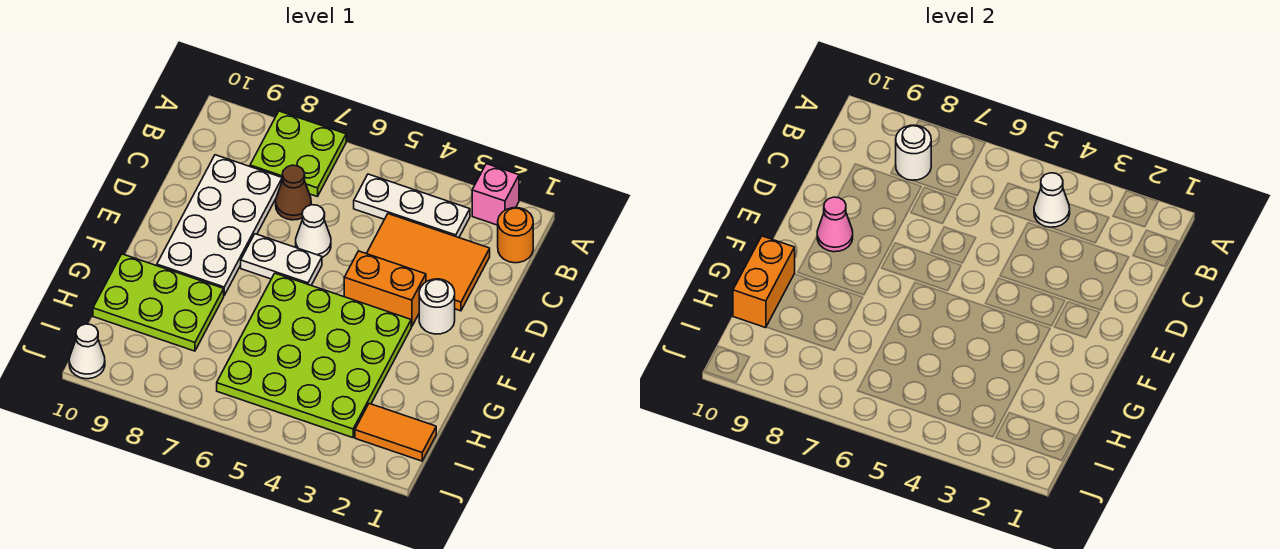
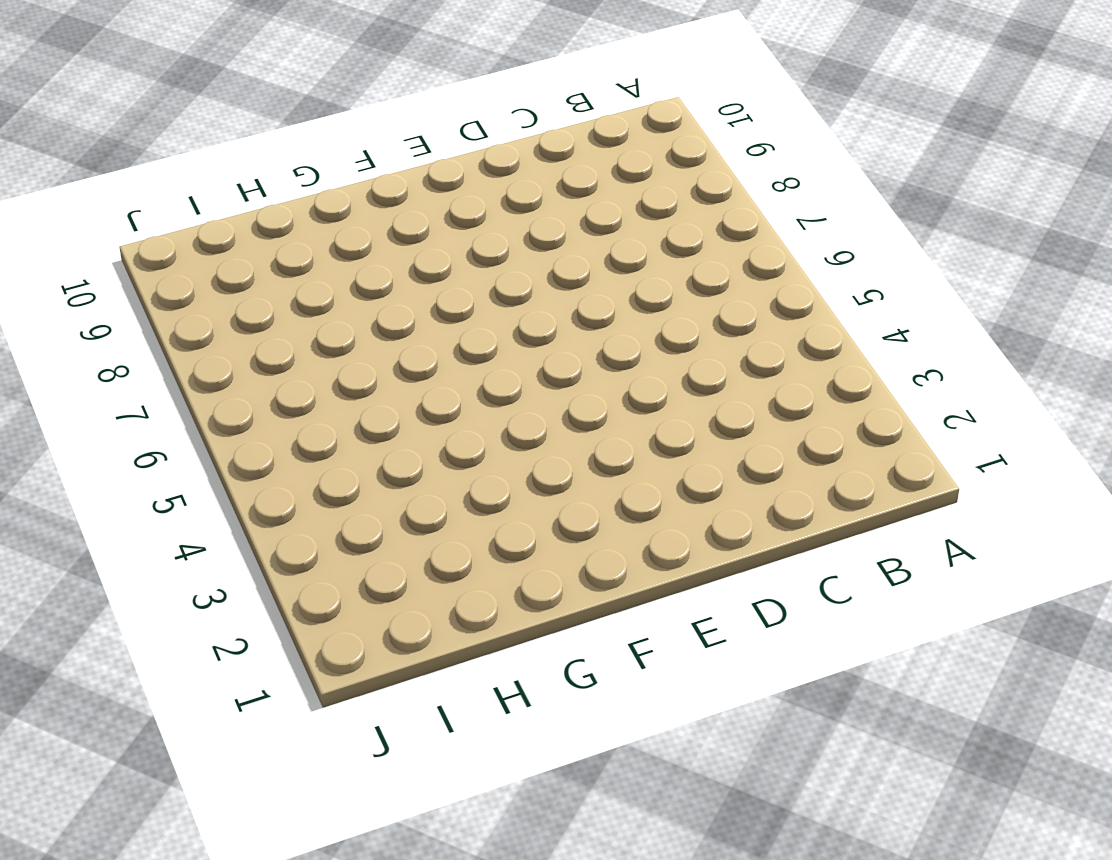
none -> pink brick A2 level 1
none -> lime plate A7:B8 level 1
none -> orange round brick B1 level 1

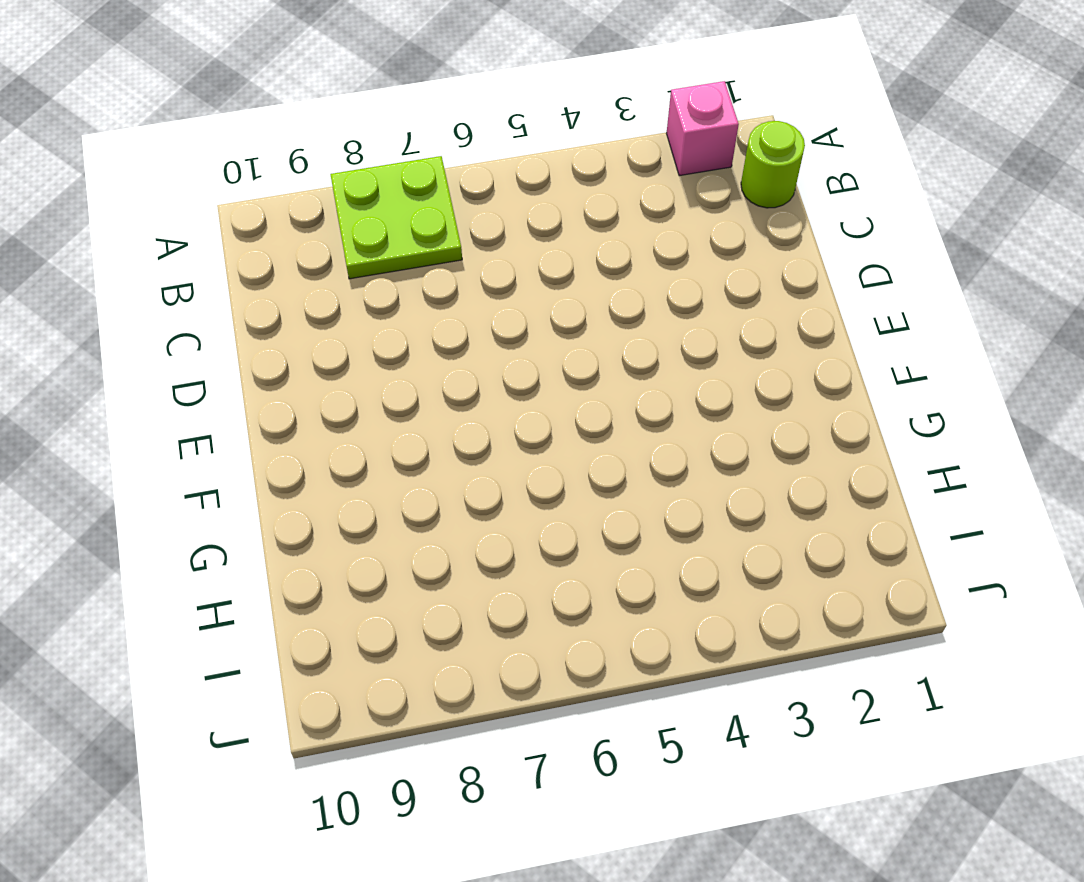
lime round brick B1 level 1 -> orange round brick B1 level 1
none -> white plate B3:B5 level 1
none -> orange tile C2:D4 level 1
none -> brown cone C7 level 1

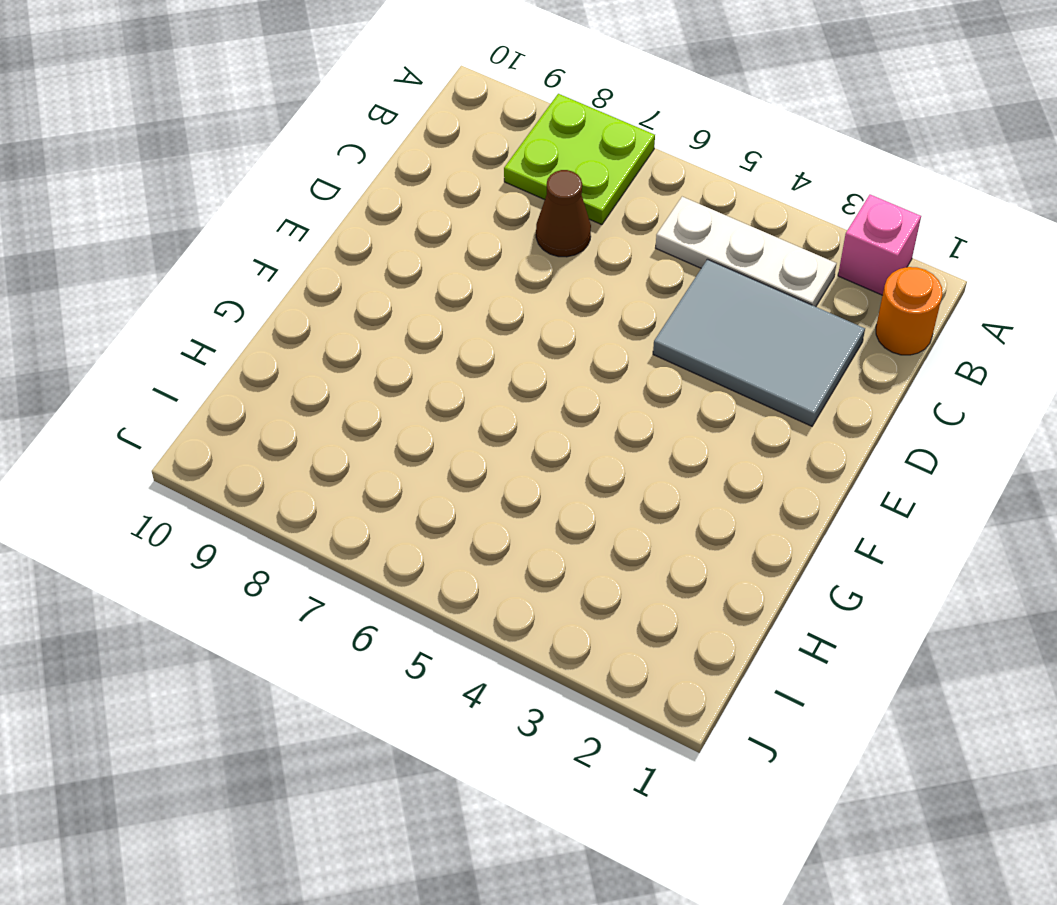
grey tile C2:D4 level 1 -> orange tile C2:D4 level 1
none -> white plate C8:F9 level 1
none -> white cone D6 level 1
none -> white round brick E2 level 1

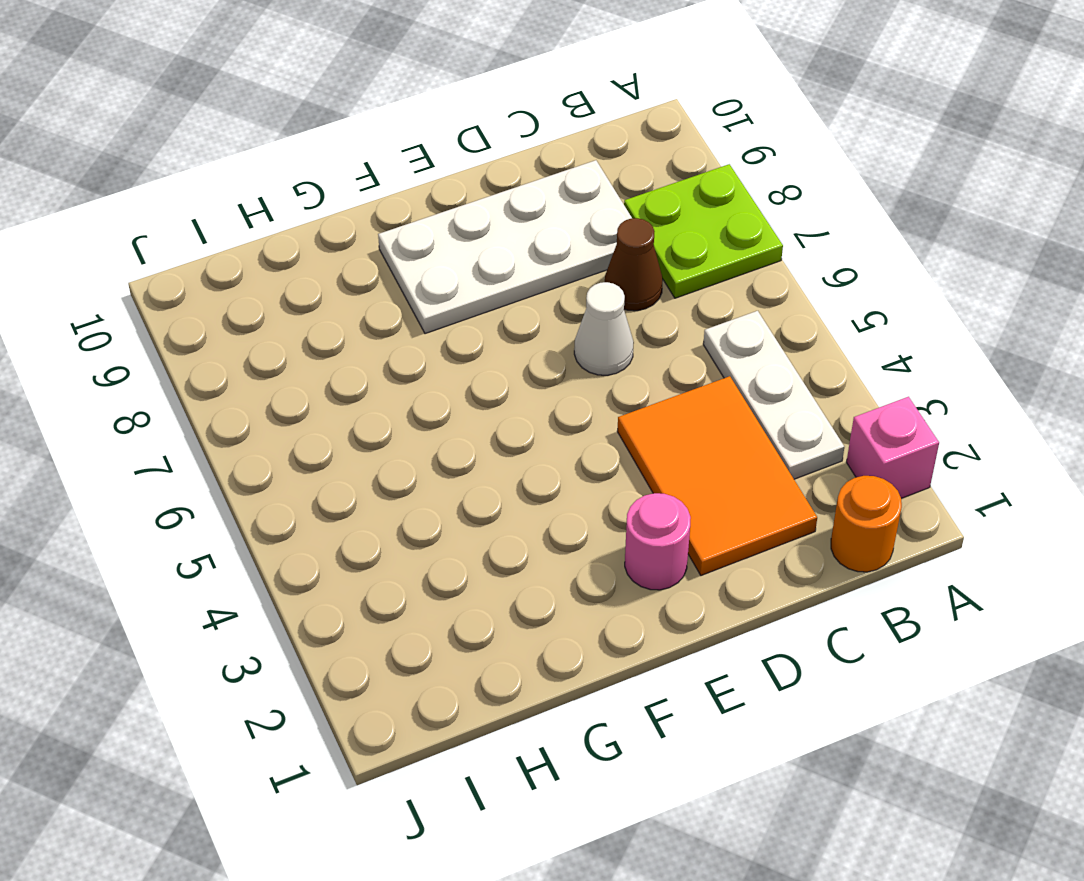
pink round brick E2 level 1 -> white round brick E2 level 1
none -> orange brick E3:E4 level 1
none -> white plate E6:E7 level 1
none -> lime plate F3:I6 level 1

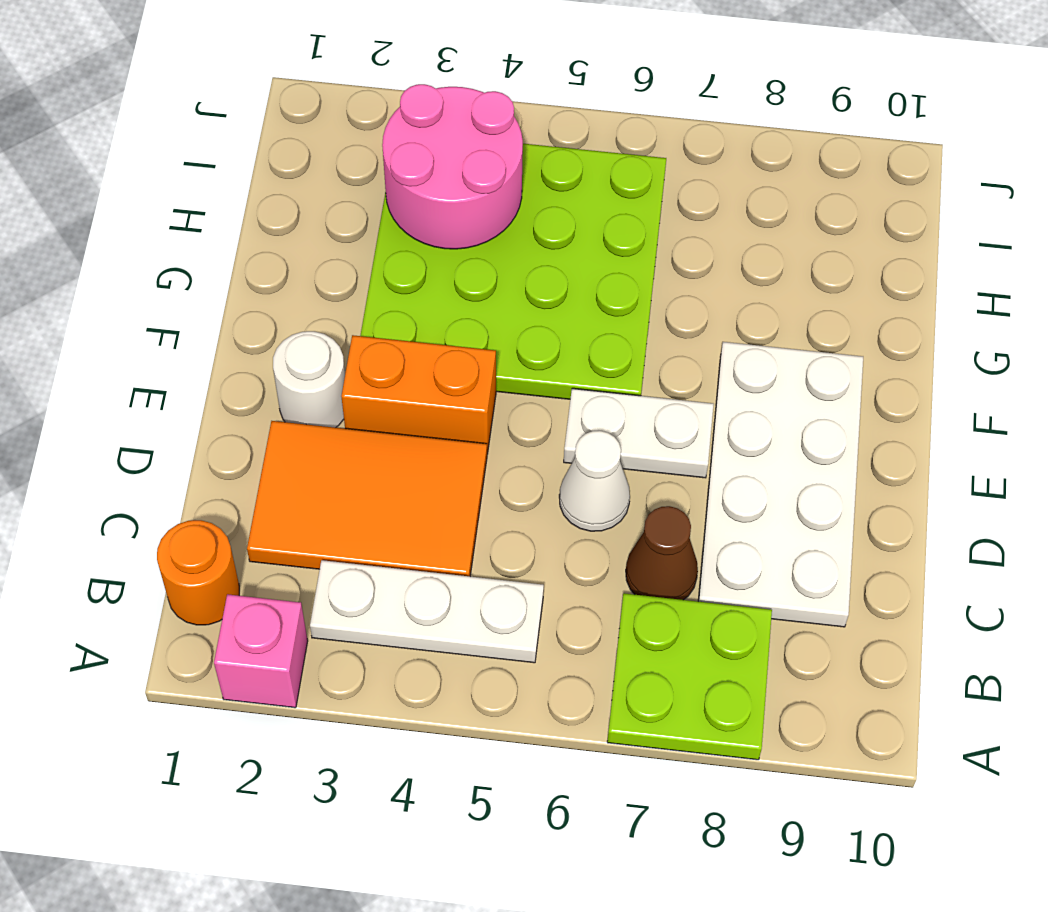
pink round brick H3:I4 level 2 -> none
none -> lime plate G8:H10 level 1
none -> orange tile I1:I2 level 1
none -> white cone J10 level 1

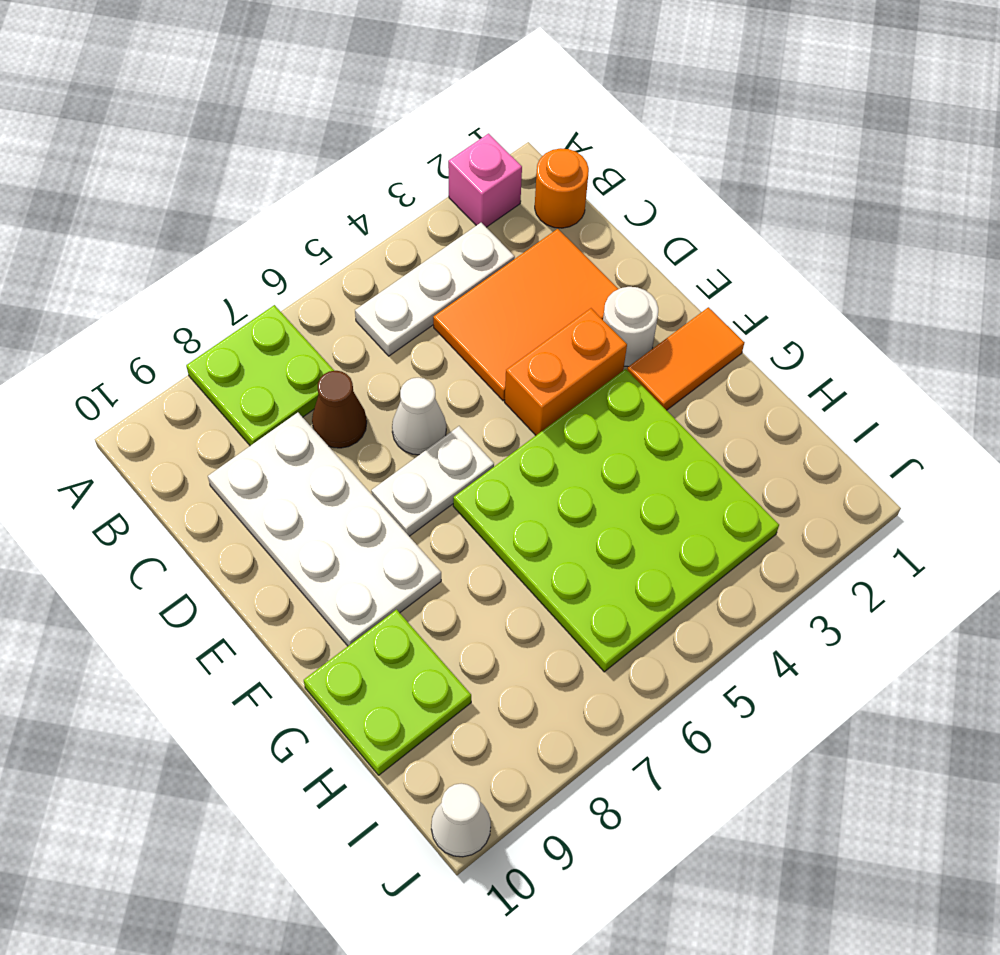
orange tile F1:F2 level 1 -> orange tile I1:I2 level 1
lime plate G9:H10 level 1 -> lime plate G8:H10 level 1
none -> white cone B4 level 2
none -> white round brick B8 level 2
none -> pink cone E9 level 2

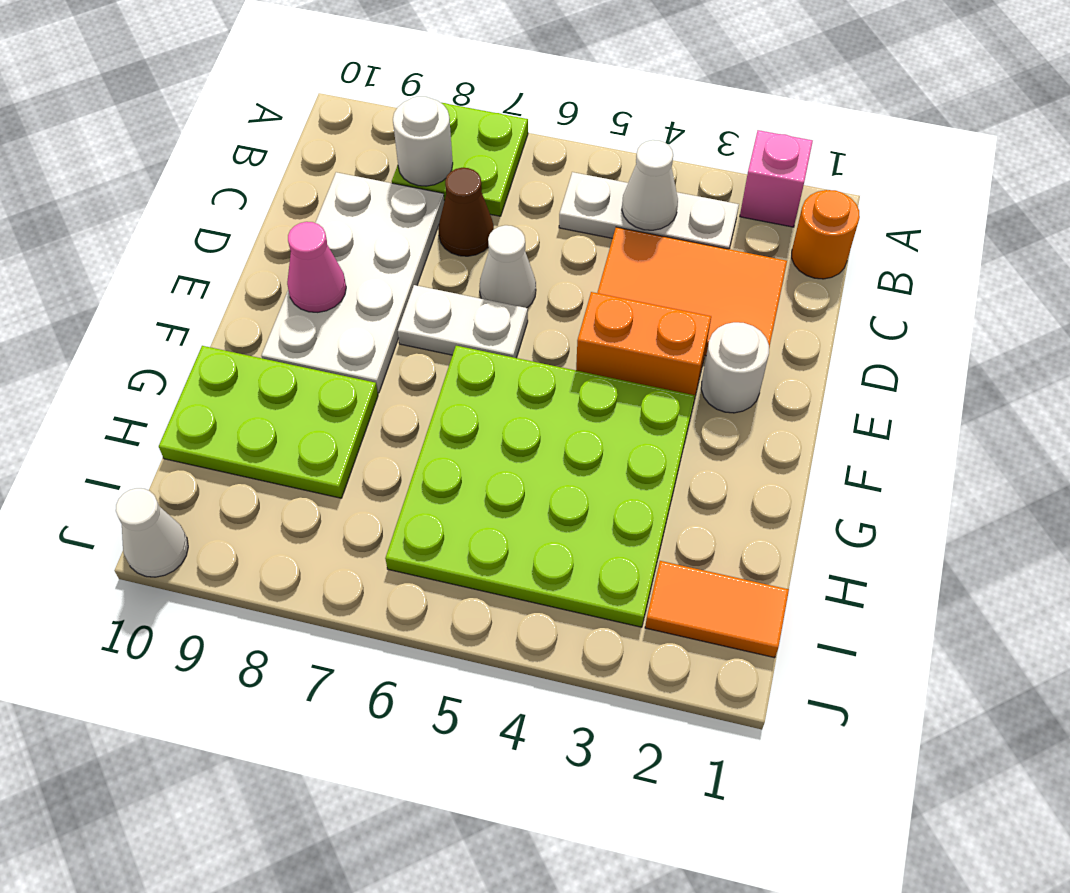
none -> orange brick G10:H10 level 2

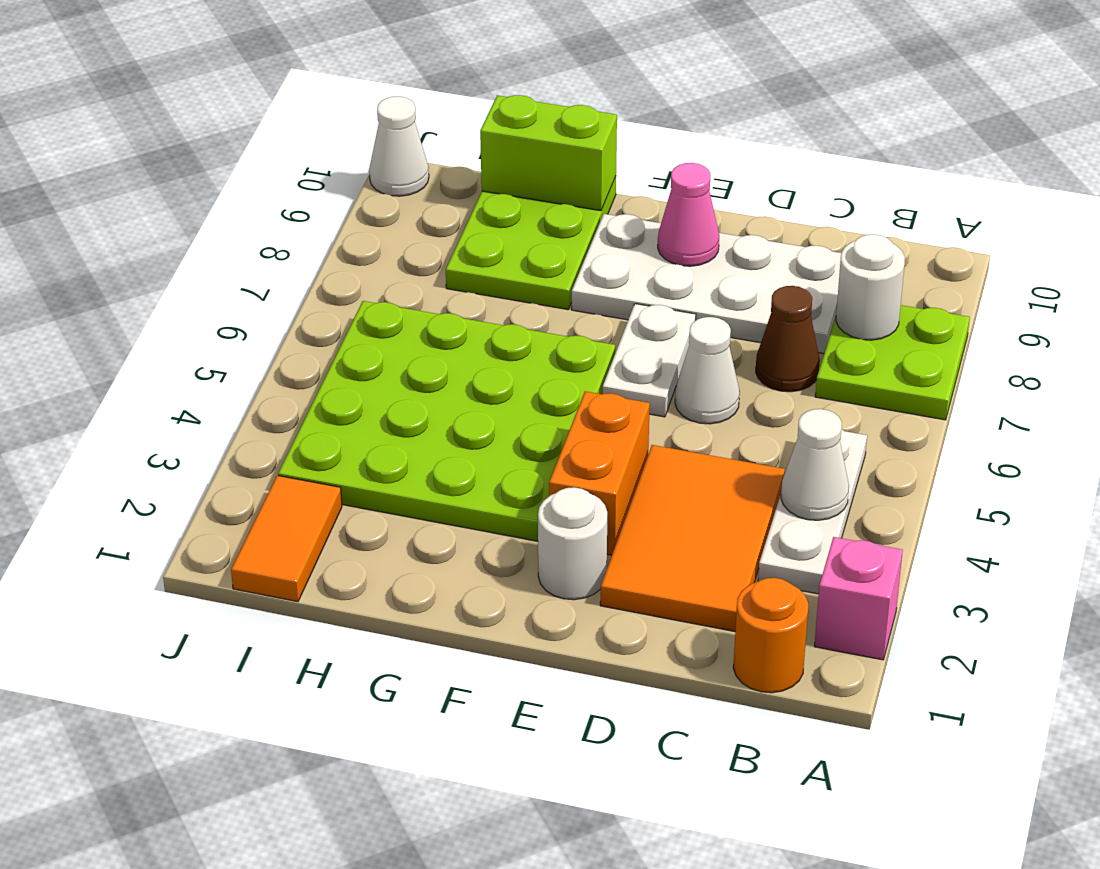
lime brick G10:H10 level 2 -> orange brick G10:H10 level 2

